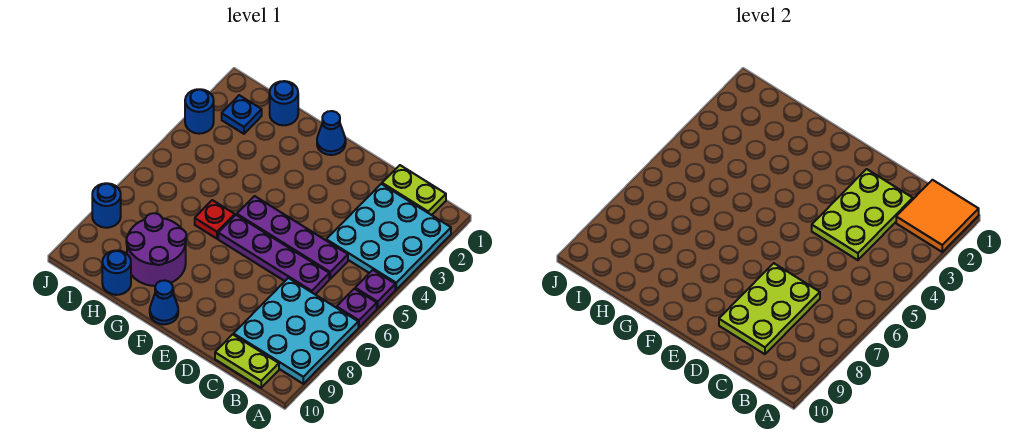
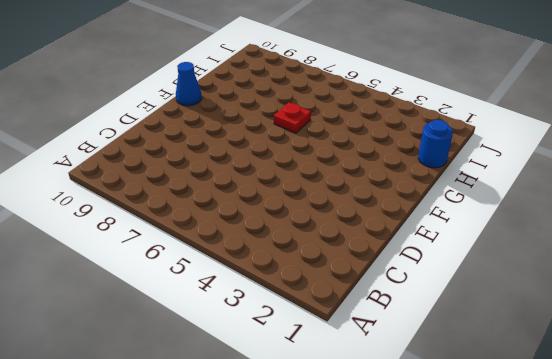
none -> cyan plate A2:C4 level 1
none -> purple plate A5 level 1
none -> purple plate A6 level 1

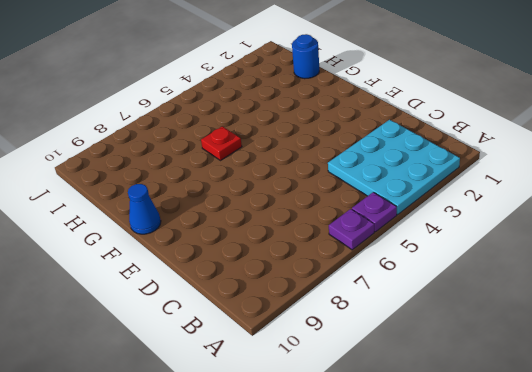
none -> cyan plate A7:C9 level 1
none -> lime plate B1:C1 level 1
none -> lime plate B10:C10 level 1

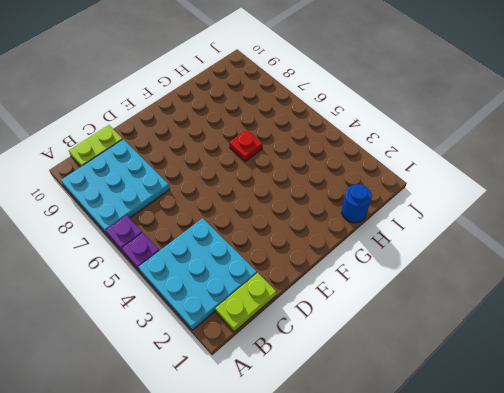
none -> purple plate C5:F5 level 1
none -> purple plate C6:F6 level 1
none -> blue cone F1 level 1

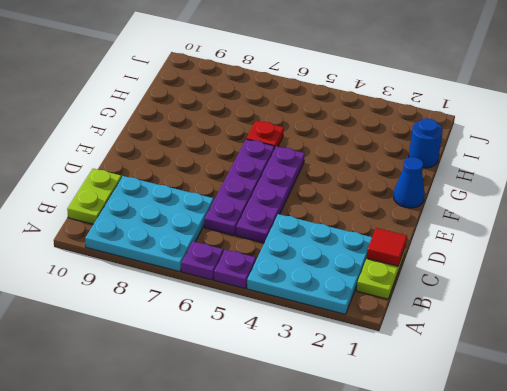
red tile C1 level 2 -> none
none -> blue cone F10 level 1
none -> purple round brick G8:H9 level 1
none -> blue round brick H10 level 1

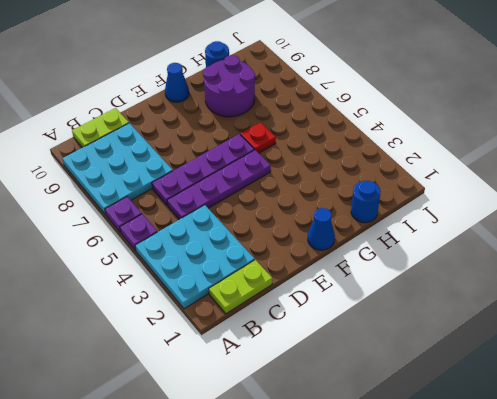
none -> blue plate I2 level 1
none -> blue round brick J3 level 1
none -> blue round brick J8 level 1

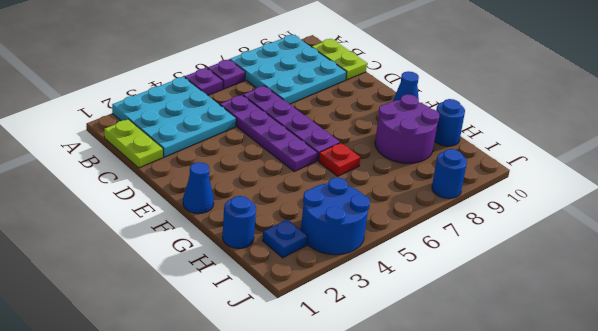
blue round brick I3:J4 level 1 -> blue round brick J3 level 1
none -> orange tile A1:B2 level 2
none -> lime plate C2:D4 level 2
none -> lime plate C7:D9 level 2

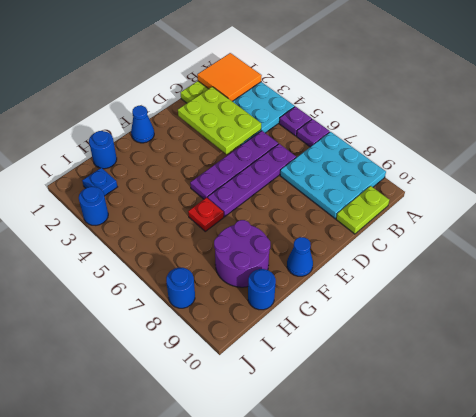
none -> lime plate C7:D9 level 2

